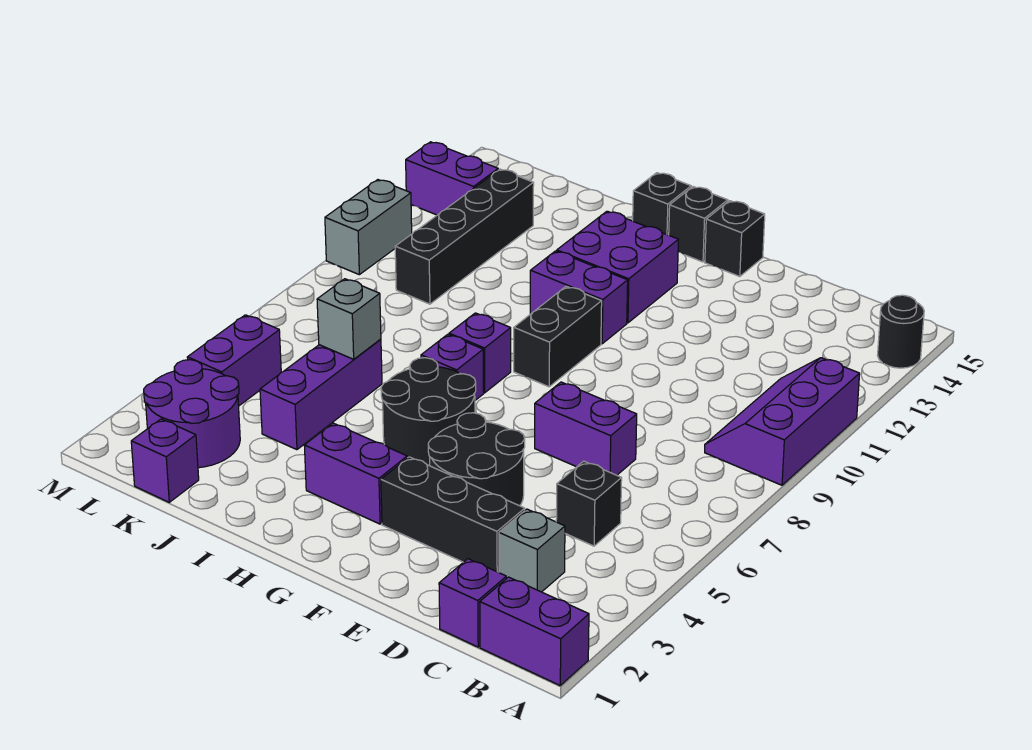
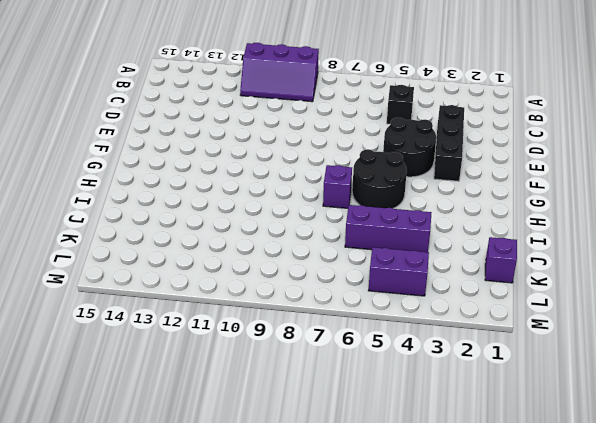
none -> purple brick A1:B1 level 1
none -> black round brick A14 level 1
none -> purple brick C1 level 1

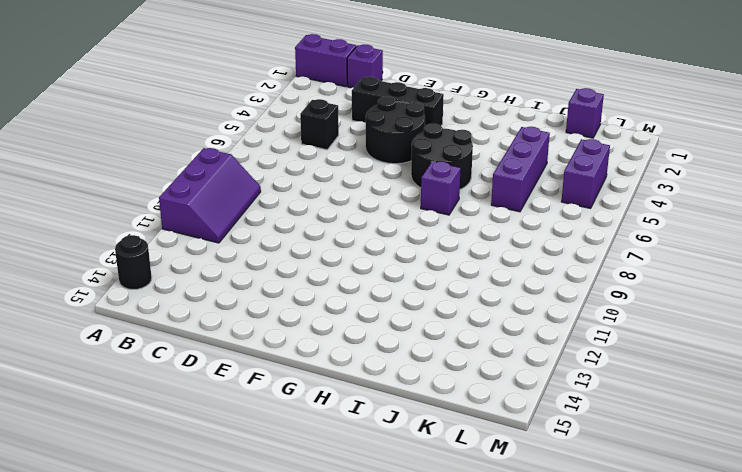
none -> grey brick C3 level 1
none -> purple brick D7:E7 level 1
none -> black brick F15 level 1

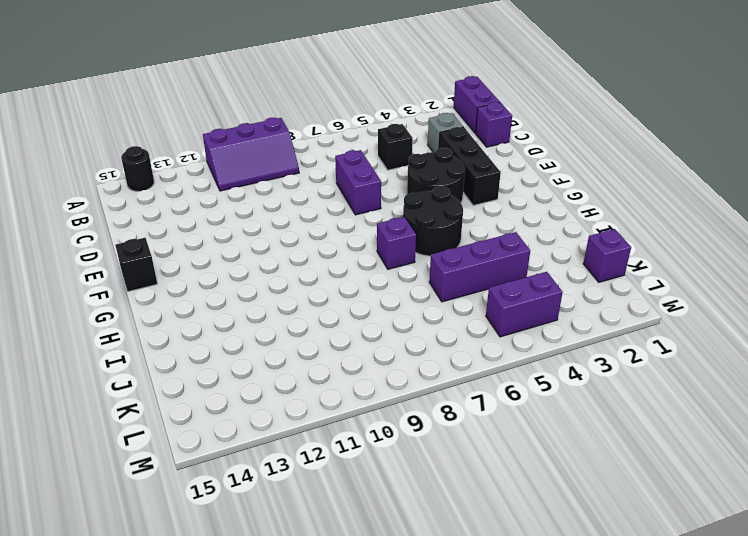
none -> purple brick G3:H3 level 1
none -> black brick G9:G10 level 1
none -> purple brick G11:H11 level 1

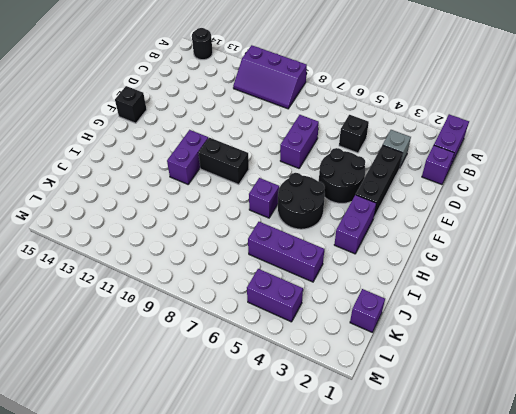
none -> purple brick G12:H13 level 1
none -> black brick G15 level 1
none -> purple brick H8 level 1

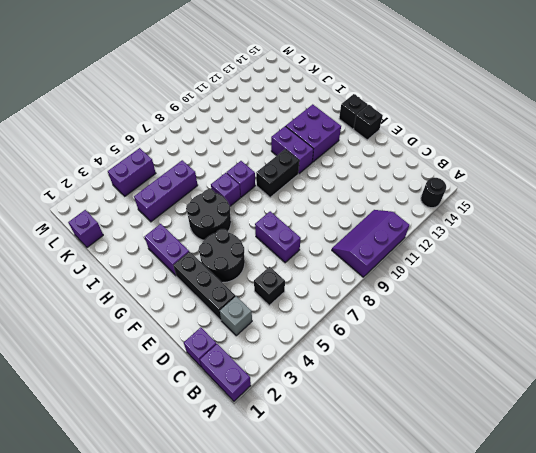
none -> black brick H15 level 1
none -> purple round brick K2:L3 level 1
none -> black brick K10:K13 level 1

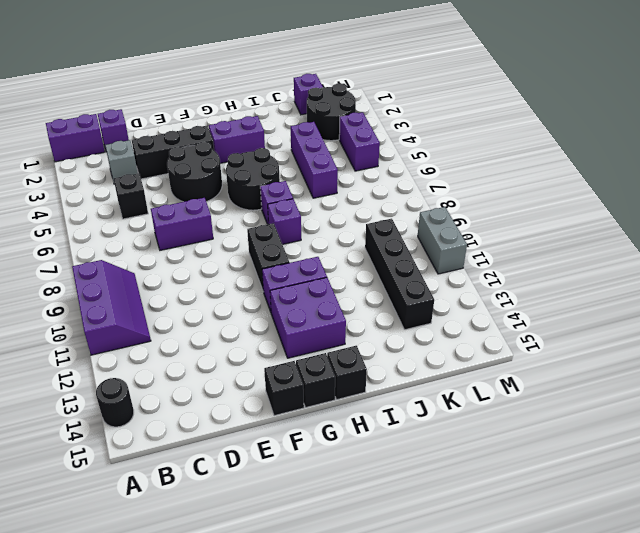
black round brick K2:L3 level 1 -> purple round brick K2:L3 level 1
none -> purple brick L13:M13 level 1
none -> grey brick J6 level 2

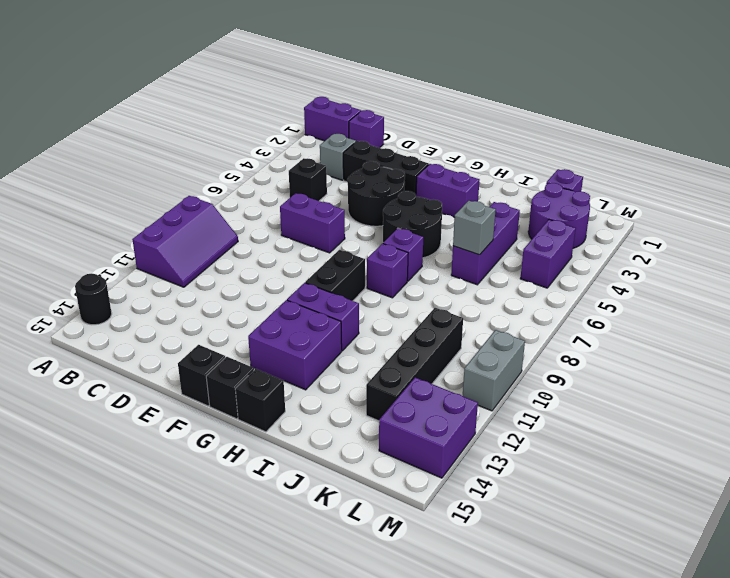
purple brick L13:M14 level 1 -> purple brick L13:M13 level 1

